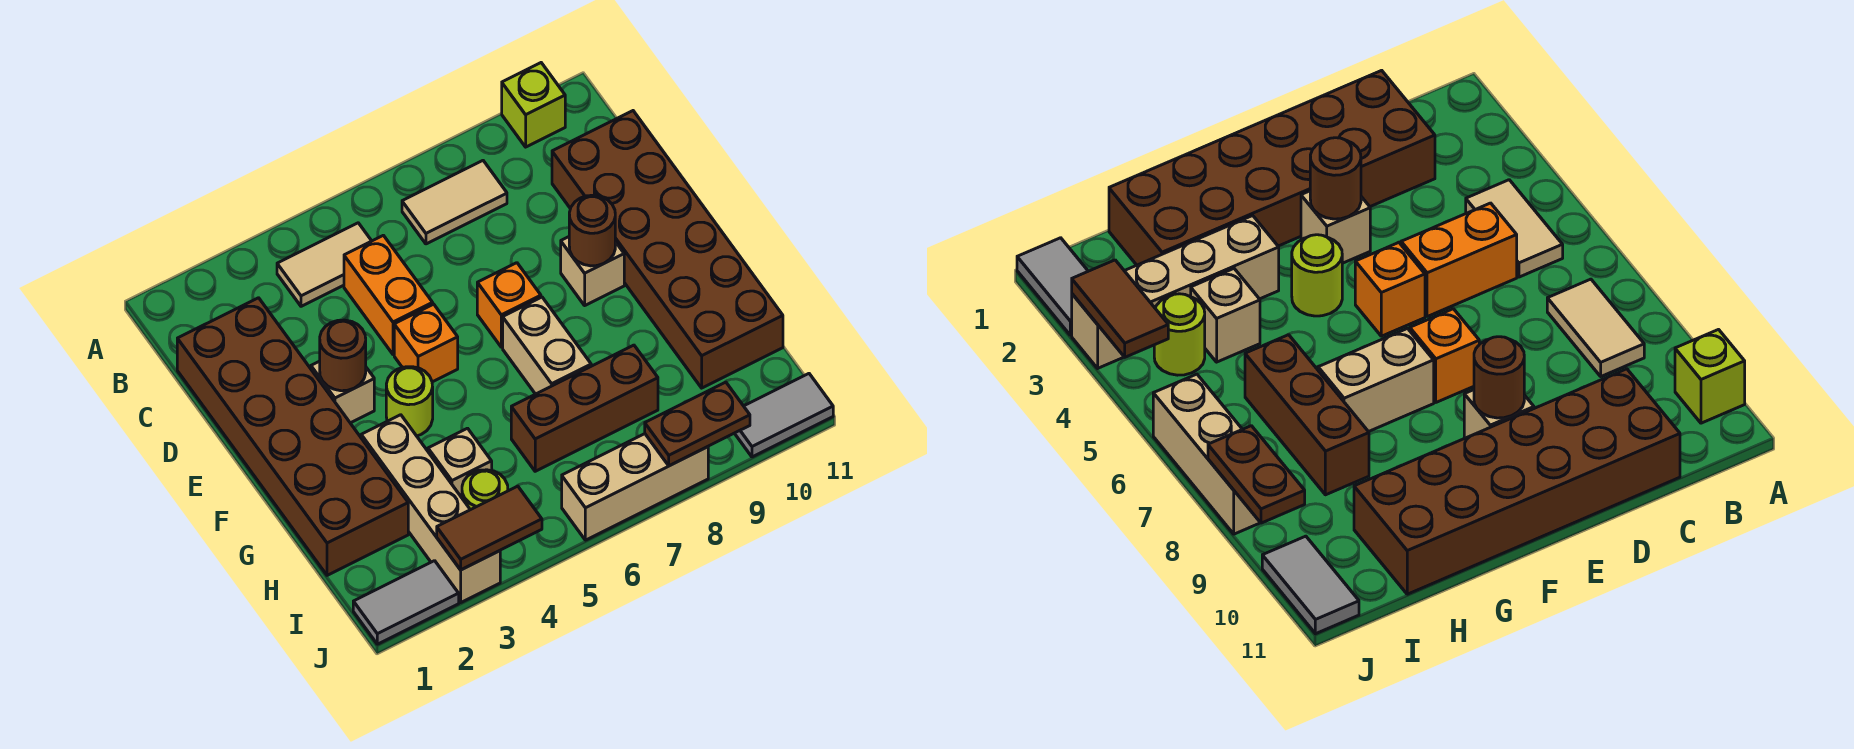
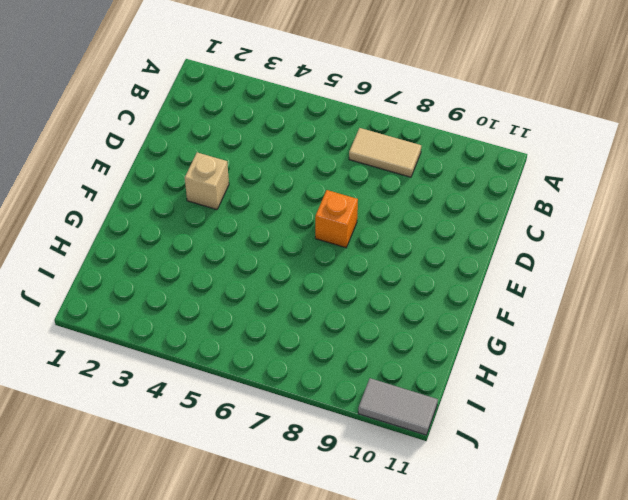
none -> lime brick A10 level 1
none -> tan tile B4:B5 level 1
none -> brown brick C1:H2 level 1

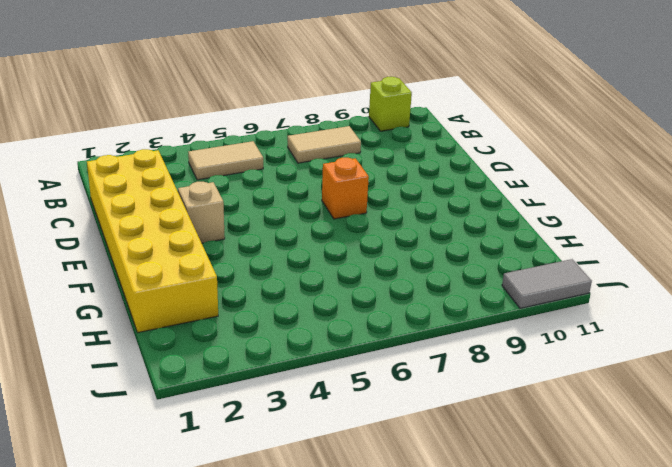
yellow brick C1:H2 level 1 -> brown brick C1:H2 level 1
none -> orange brick C5:D5 level 1
none -> brown brick C10:H11 level 1
none -> orange brick E5 level 1

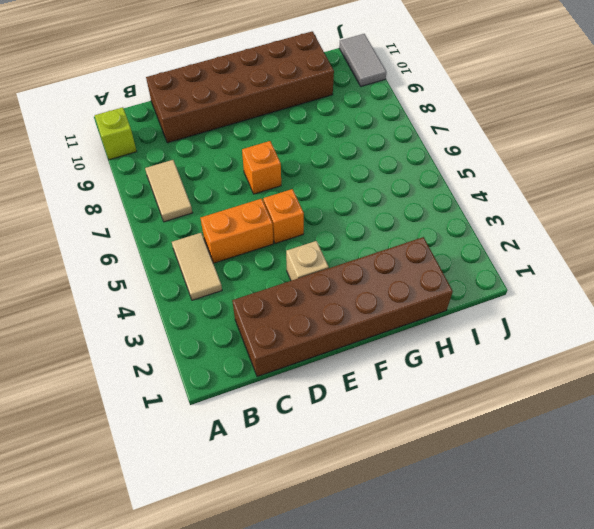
none -> tan brick E9 level 1
none -> lime round brick F4 level 1
none -> tan brick F7:G7 level 1

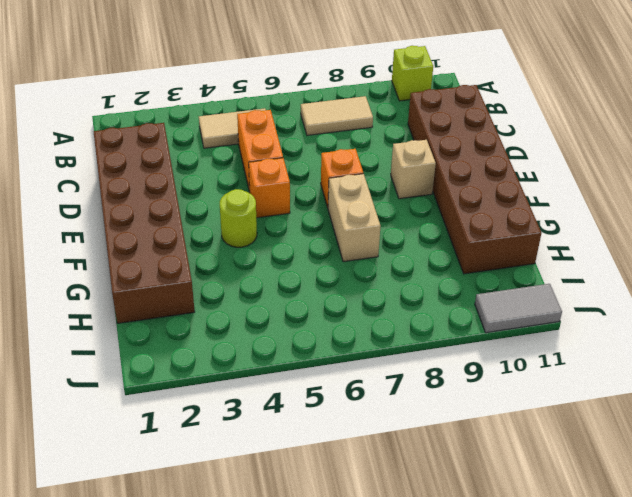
none -> tan brick E3 level 1
none -> tan brick G3:J3 level 1
none -> tan brick H4 level 1

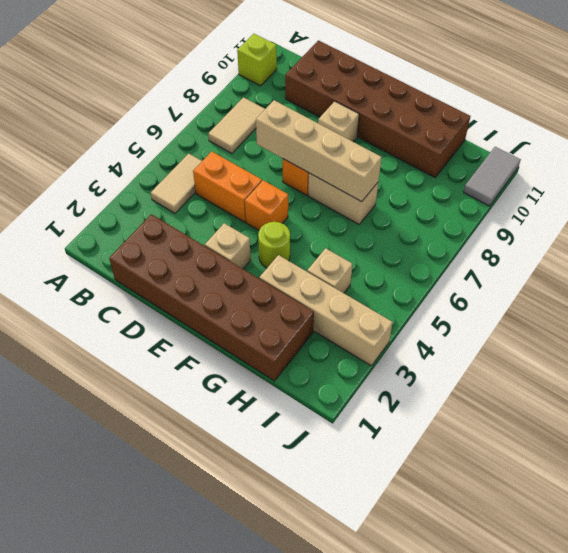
tan brick D7:G7 level 2 -> none
none -> brown brick H6:H8 level 1
none -> lime round brick I4 level 1
none -> grey tile J1:J2 level 1

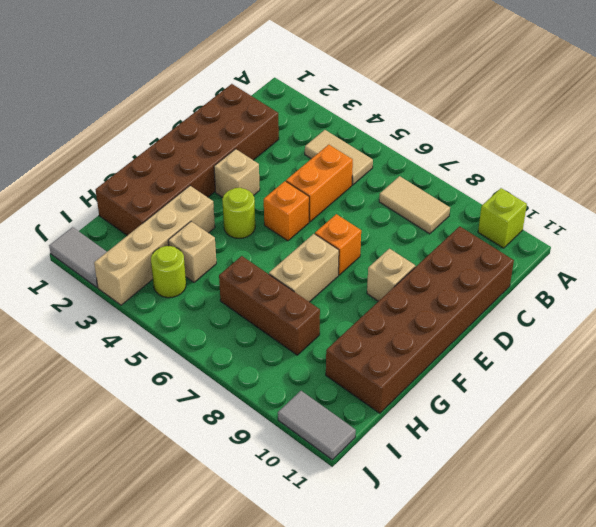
none -> tan brick J6:J8 level 1
none -> brown round brick E3 level 2
none -> brown round brick E9 level 2

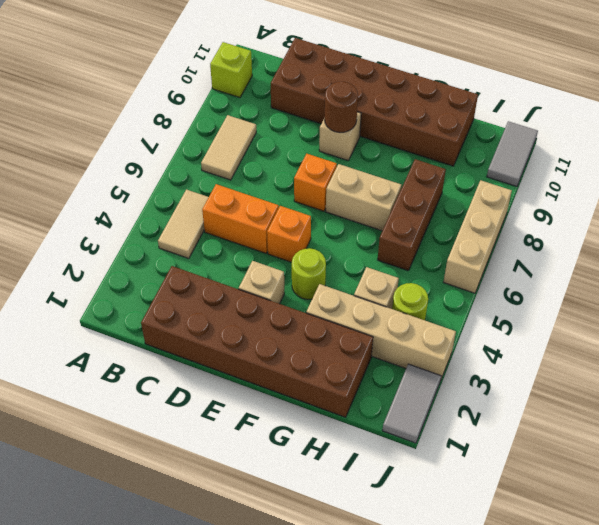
none -> brown round brick E3 level 2
none -> brown tile J3:J4 level 2
none -> brown plate J8:J9 level 2

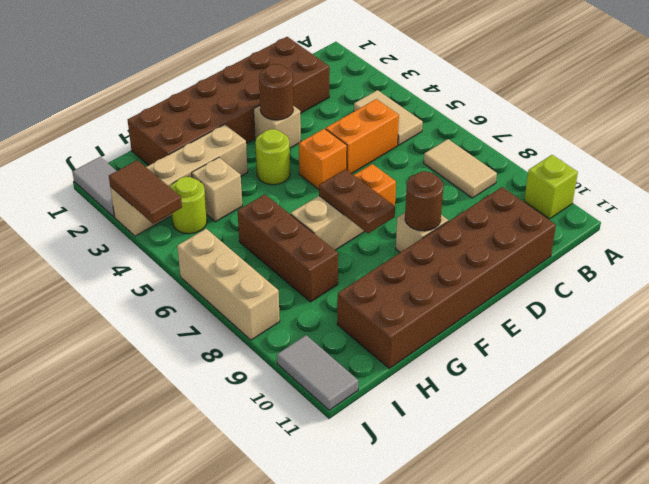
brown plate F7:F8 level 2 -> brown plate J8:J9 level 2

